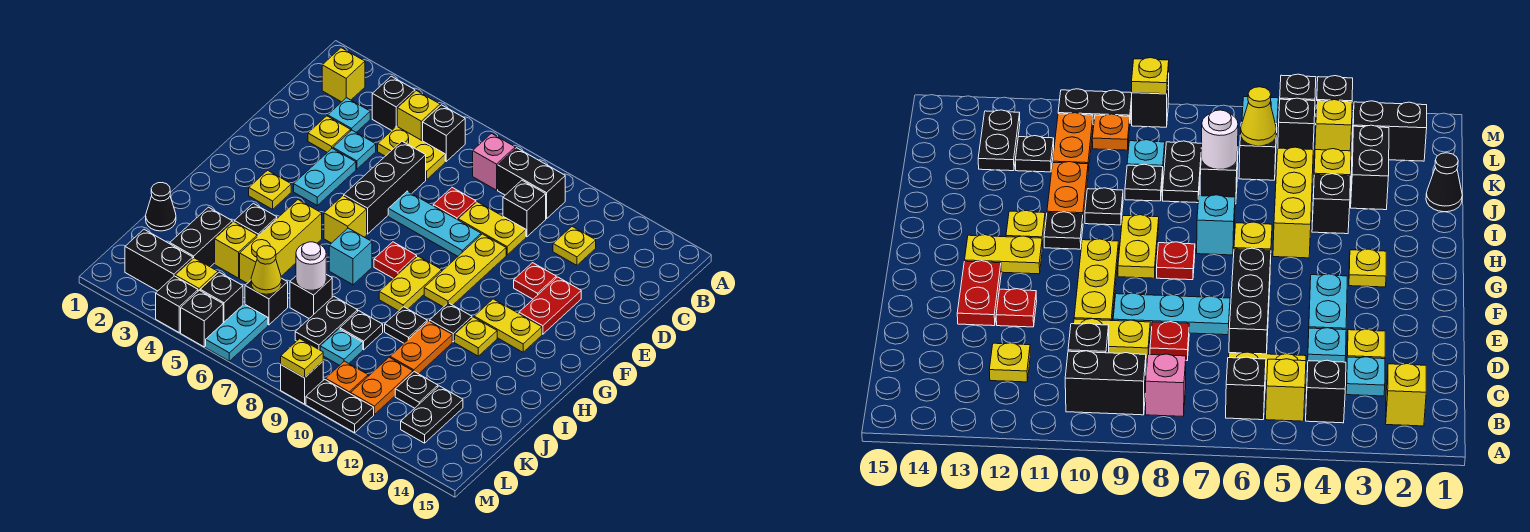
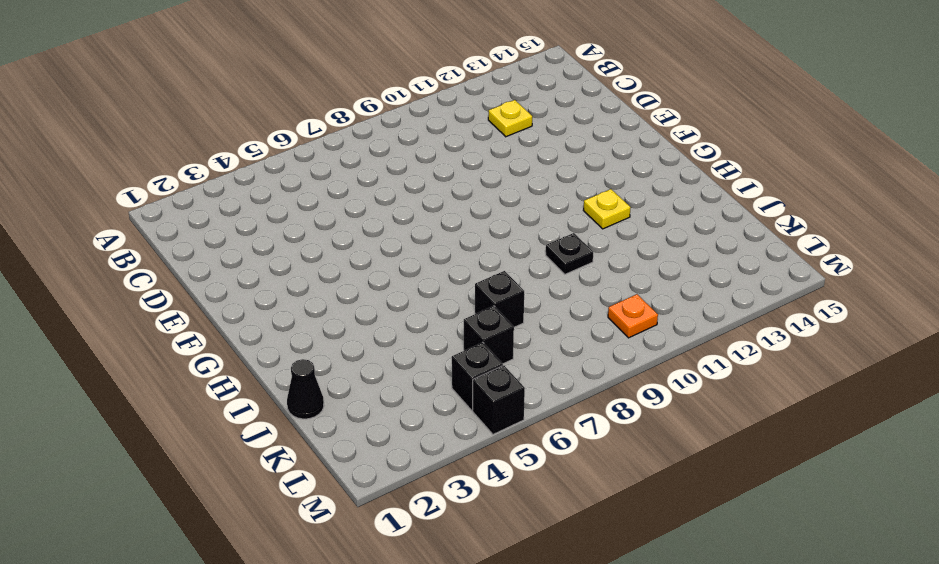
none -> yellow brick B2 level 1
none -> black brick B4 level 1
none -> yellow brick B5 level 1
none -> black brick B6 level 1

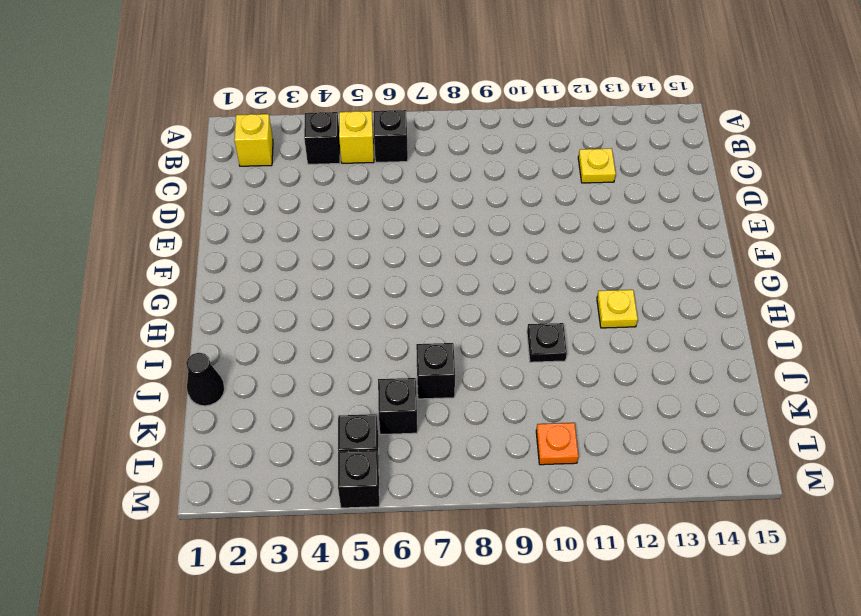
none -> pink brick B8 level 1
none -> black brick B9:B10 level 1
none -> cyan plate C3 level 1
none -> yellow plate C5:C6 level 1

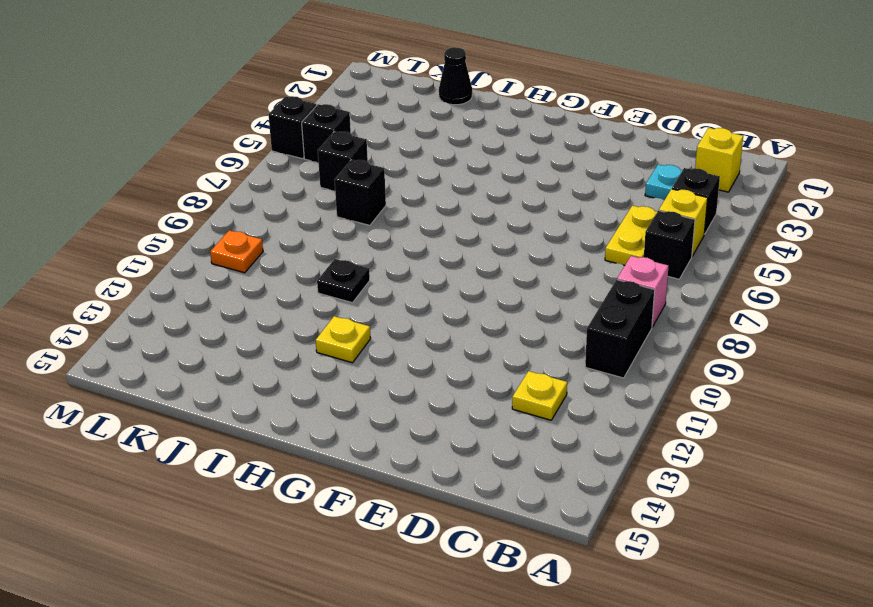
none -> black brick C10 level 1
none -> yellow plate D3 level 1
none -> cyan plate D4 level 1
none -> black brick D6:F6 level 1

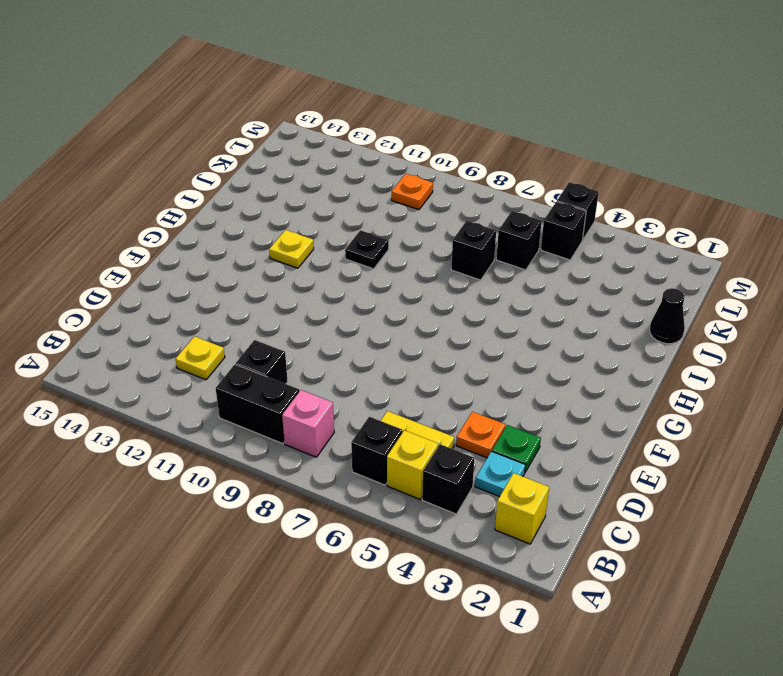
green plate D3 level 1 -> yellow plate D3 level 1
orange plate D4 level 1 -> cyan plate D4 level 1
none -> black brick D6:F6 level 1
none -> red plate D8 level 1
none -> yellow plate D9:D10 level 1
none -> cyan plate E4:F4 level 1

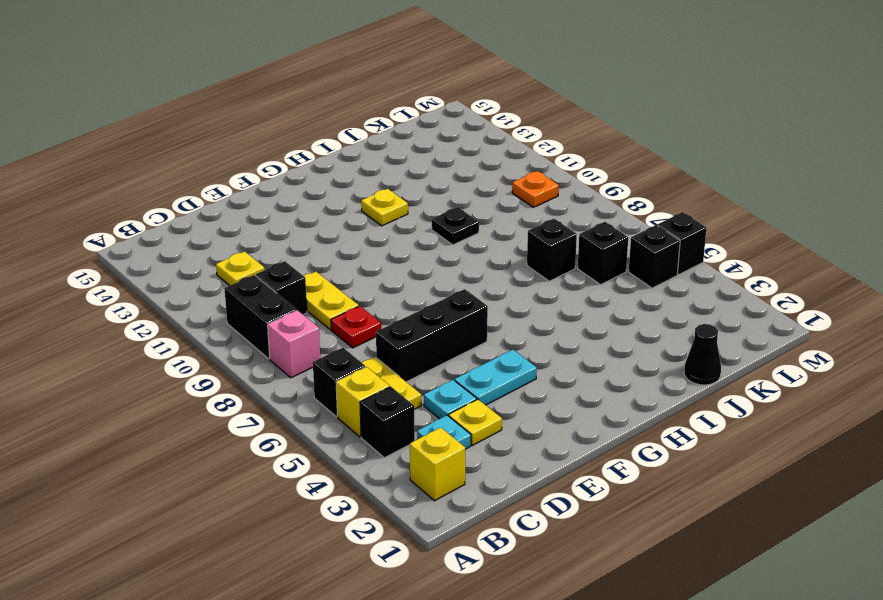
none -> cyan plate E7:E9 level 1
none -> yellow plate E10:G10 level 1
none -> red plate E12 level 1
none -> red plate E13:F13 level 1

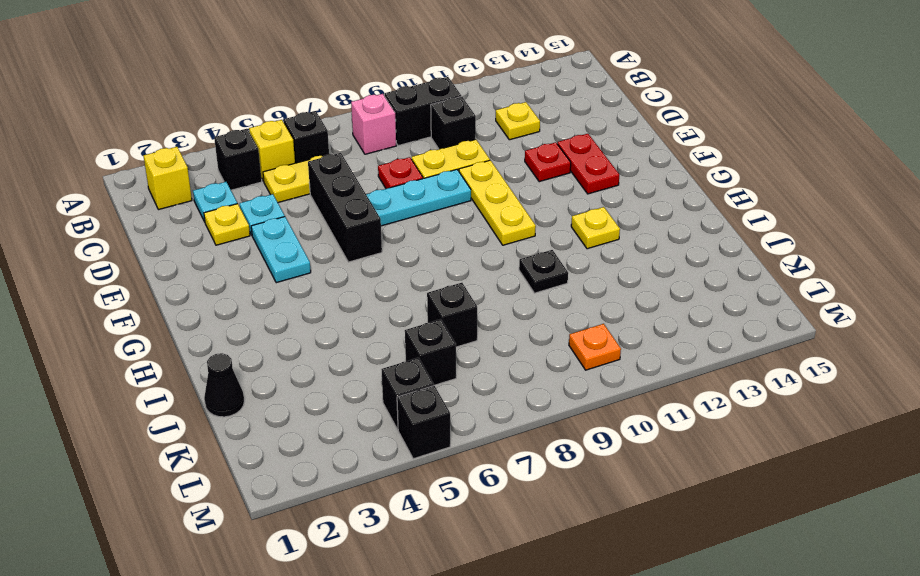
none -> yellow plate G3 level 1
none -> yellow brick G6 level 1
none -> red plate G8 level 1
none -> yellow plate G9:H9 level 1

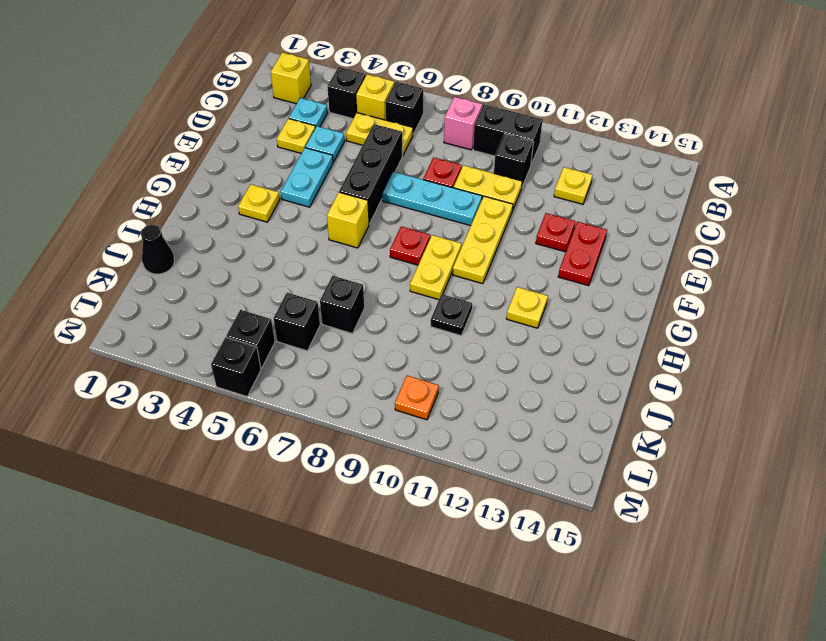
none -> yellow plate G12:G13 level 1
none -> yellow brick H5:J5 level 1
none -> cyan brick H7 level 1
none -> black plate H11 level 1

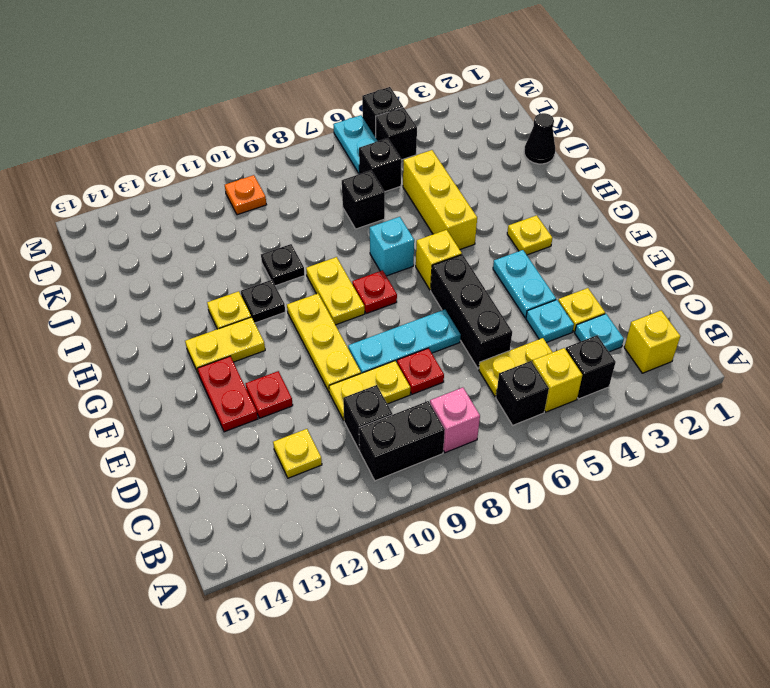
none -> black brick I4 level 1
none -> orange plate I11:J11 level 1
none -> black brick J3:K3 level 1
none -> yellow brick J4 level 1

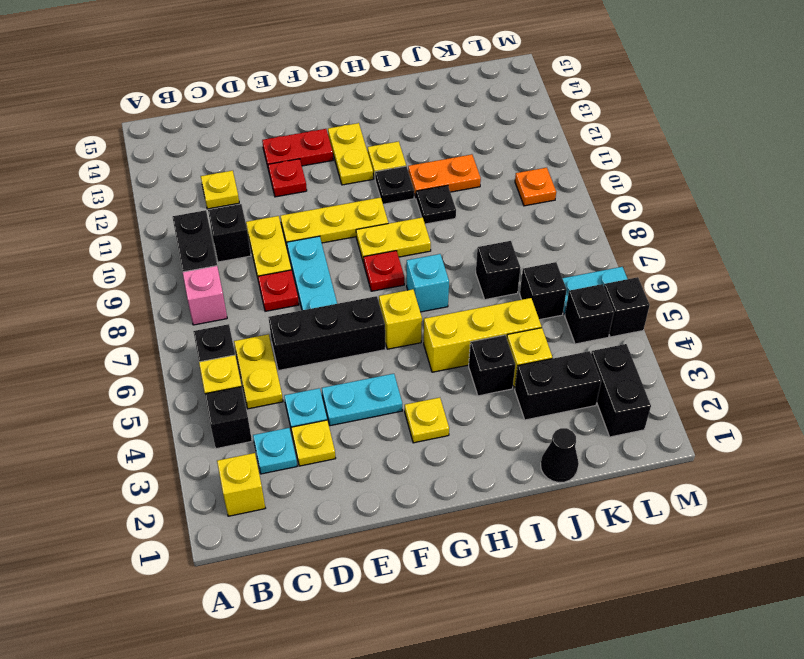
none -> black plate J8:K8 level 1
none -> black plate J9 level 1
none -> cyan plate K9 level 1
none -> orange plate K11:L11 level 1

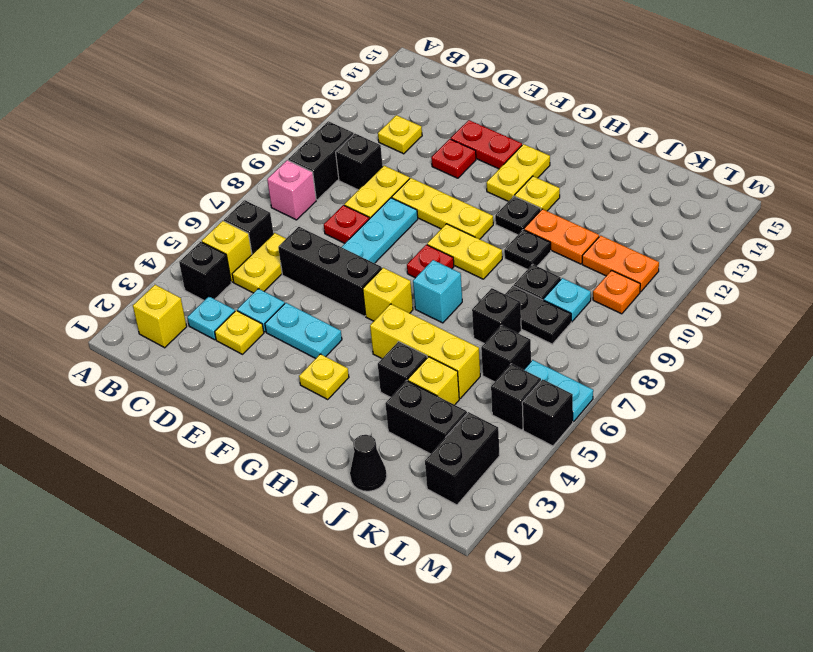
none -> black plate K12 level 1
none -> black plate K13:L13 level 1
none -> yellow brick L4 level 1
none -> black brick M4 level 1

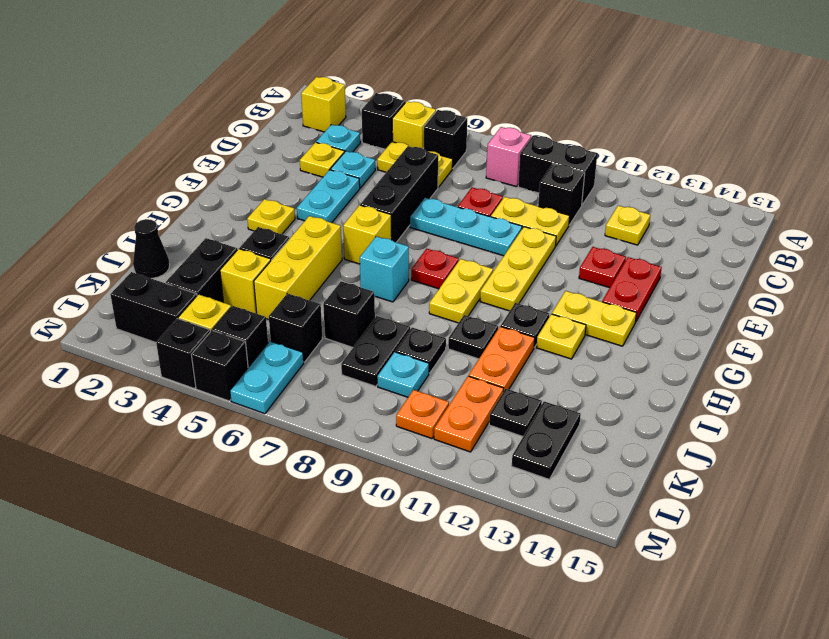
none -> black brick M9 level 1
none -> black plate M10:M11 level 1
none -> white round brick J7 level 2
none -> yellow cone K6 level 2

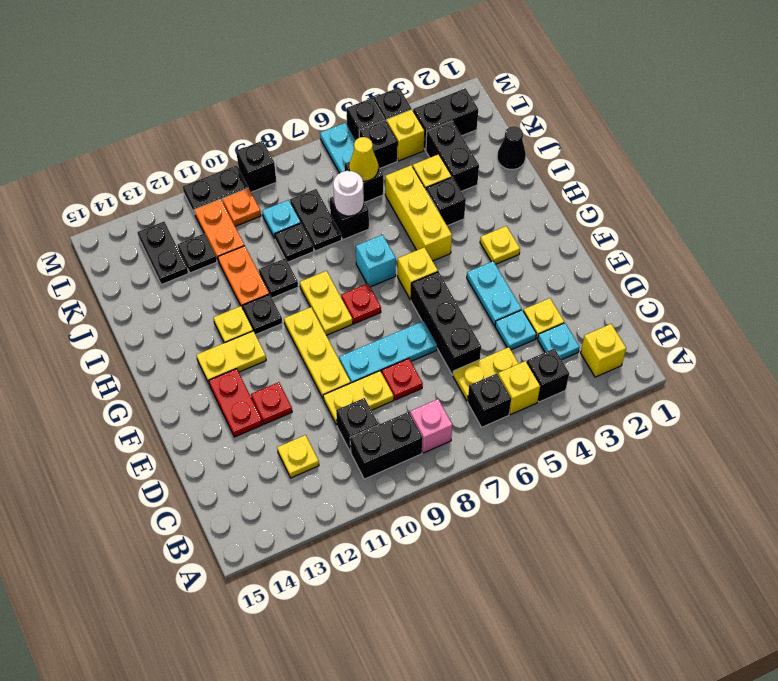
none -> yellow plate M9 level 2

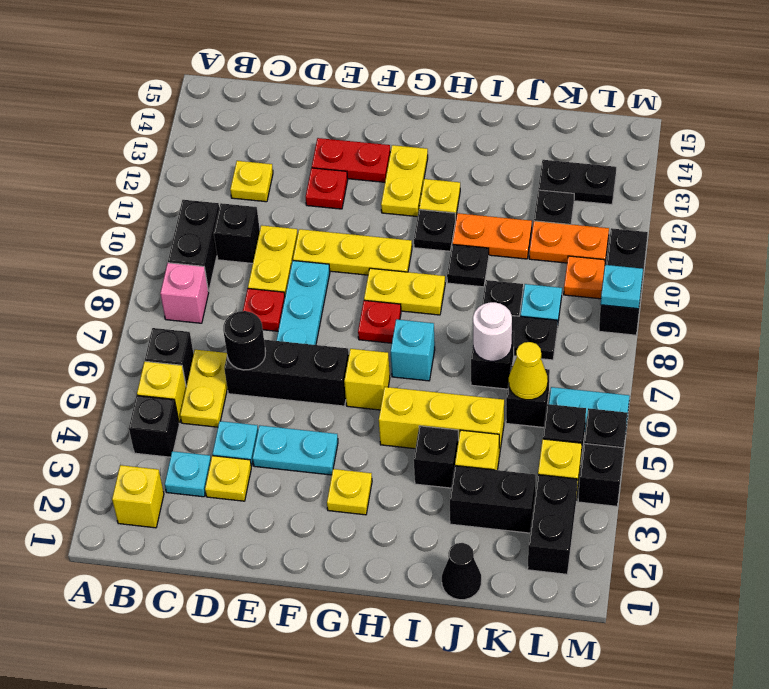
black round brick D6 level 2 -> none
cyan plate M9 level 2 -> yellow plate M9 level 2

